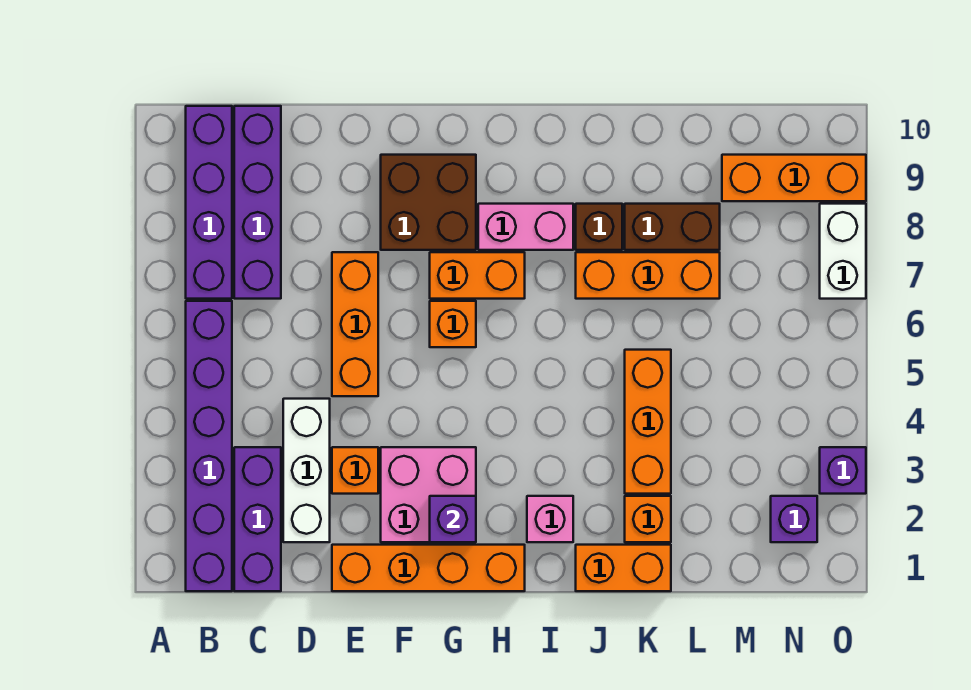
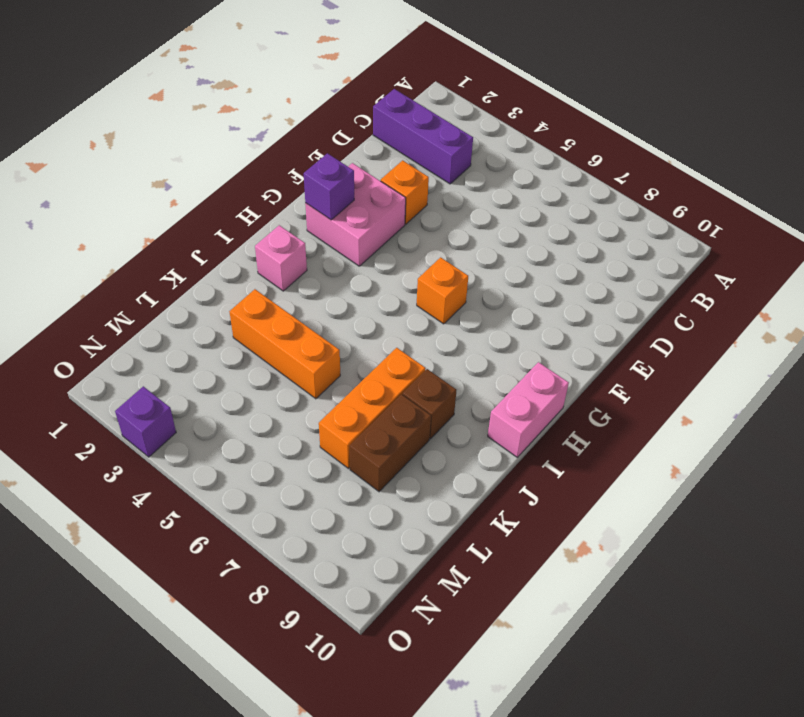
pink brick H10:I10 level 1 -> pink brick H8:I8 level 1
none -> purple brick B1:B6 level 1
none -> purple brick B7:B10 level 1
none -> purple brick C7:C10 level 1

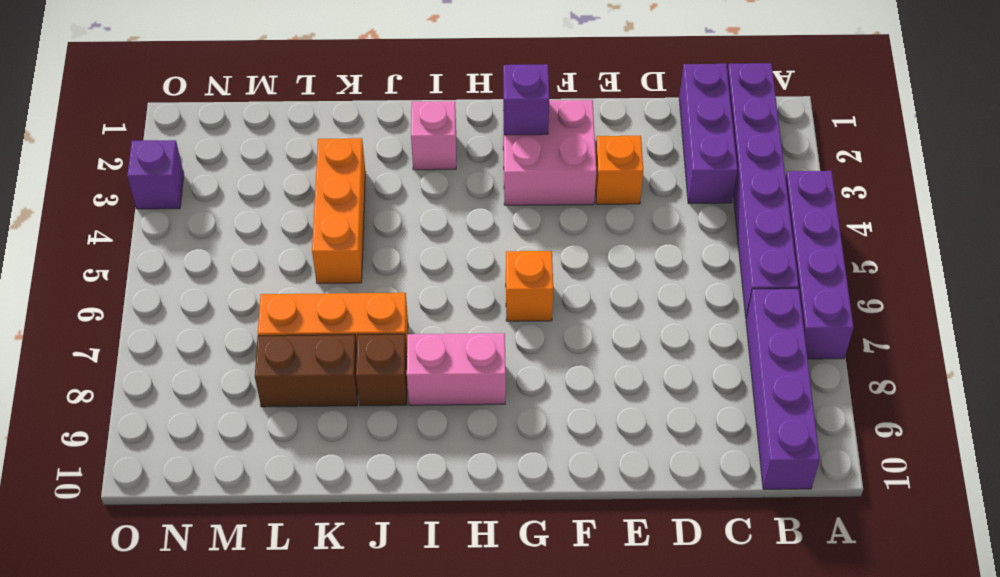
purple brick A4:A7 level 1 -> purple brick C7:C10 level 1
none -> white brick D2:D4 level 1
none -> orange brick E1:H1 level 1
none -> orange brick E5:E7 level 1

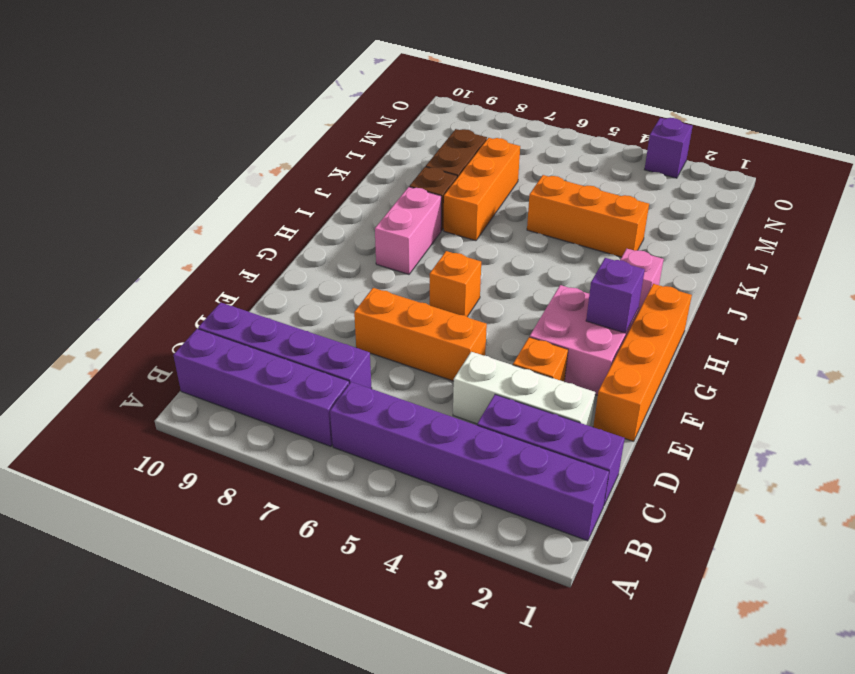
none -> brown brick F8:G9 level 1
none -> orange brick G7:H7 level 1
none -> orange brick J1:K1 level 1

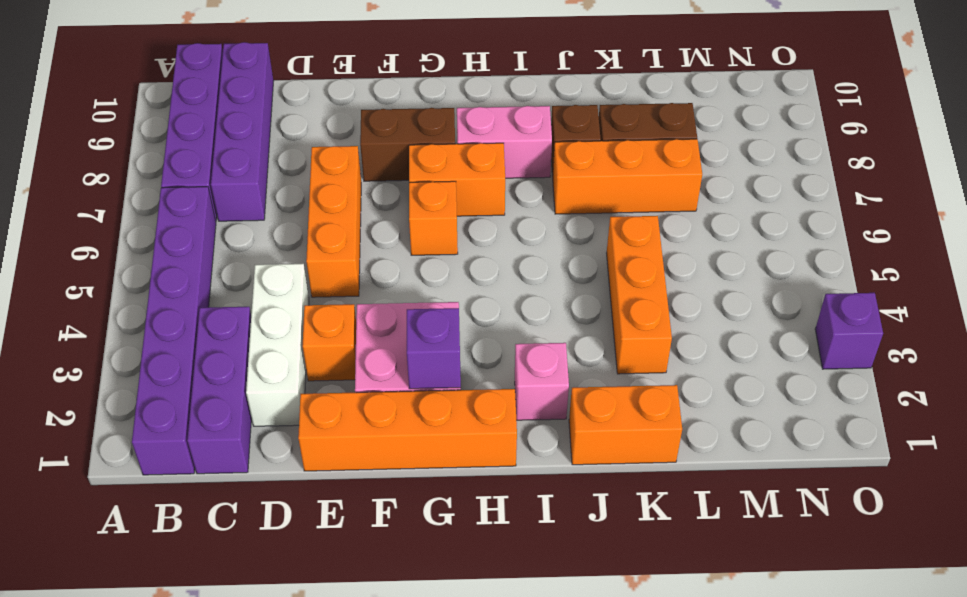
brown brick F8:G8 level 1 -> brown brick F8:G9 level 1
none -> orange brick K2 level 1
none -> orange brick M9:O9 level 1
none -> purple brick N2 level 1

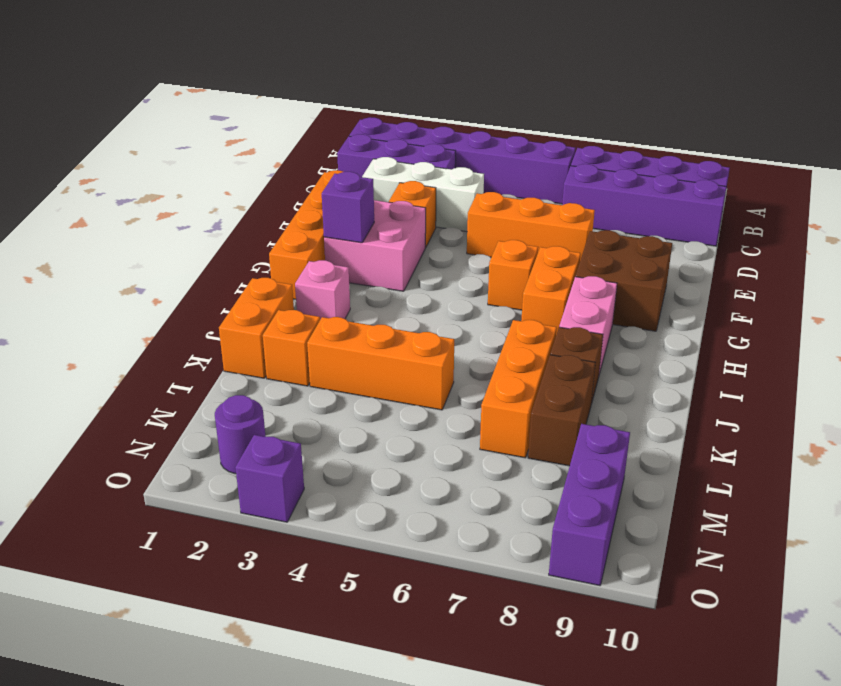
purple brick M9:O9 level 1 -> orange brick M9:O9 level 1
purple round brick N2 level 1 -> purple brick N2 level 1
none -> white brick O7:O8 level 1

